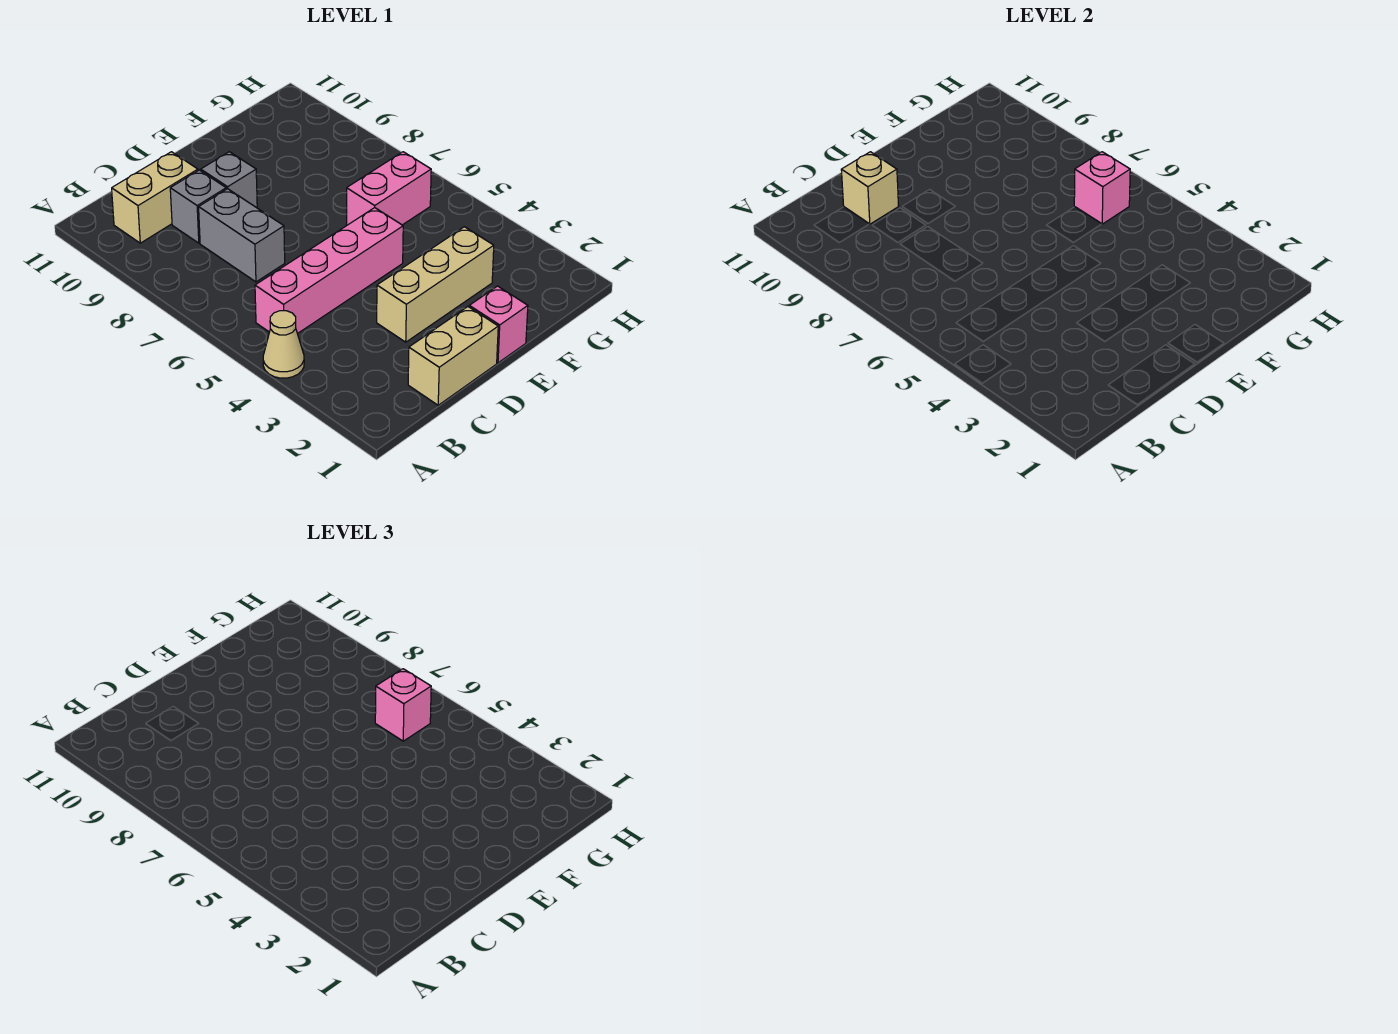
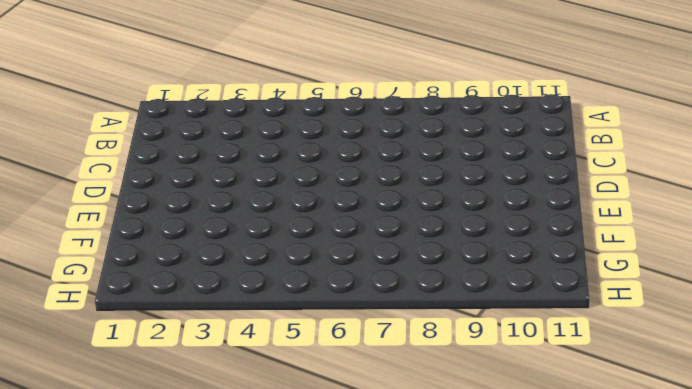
none -> tan cone A4 level 1
none -> pink brick B5:E5 level 1
none -> tan brick B10:C10 level 1

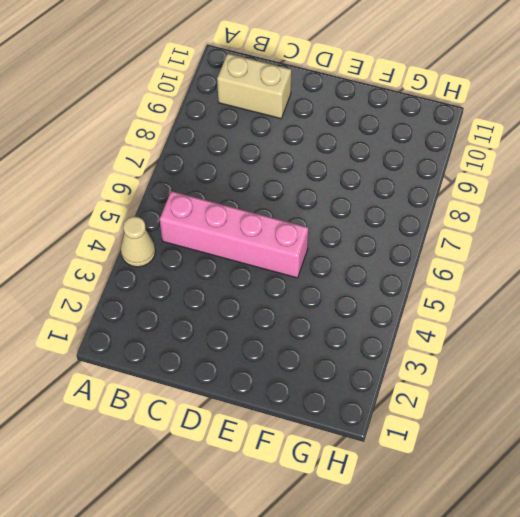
none -> tan brick C1:D1 level 1
none -> grey brick C7:C8 level 1
none -> grey brick C9 level 1

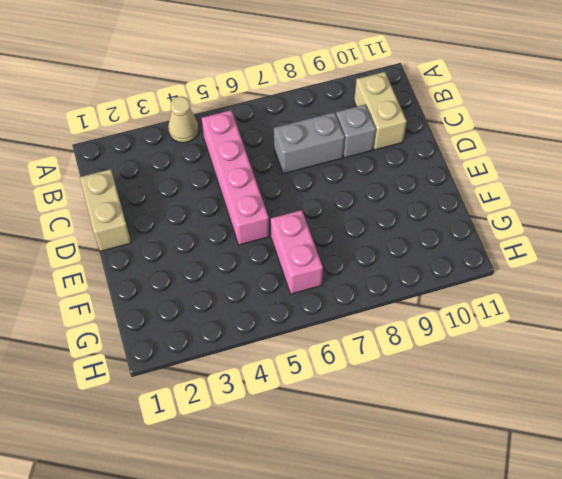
none -> tan brick D3:F3 level 1
none -> grey brick D9 level 1
none -> pink brick E1 level 1

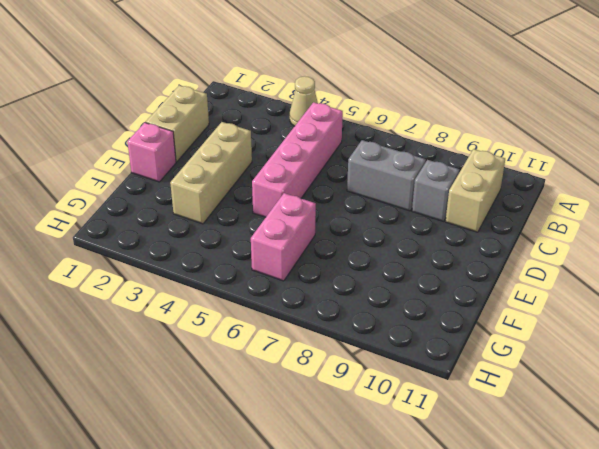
none -> grey brick D9 level 1
none -> tan brick C10 level 2
none -> pink brick G6 level 2

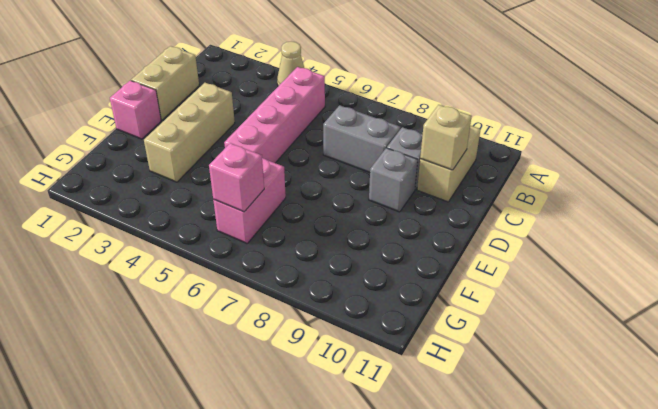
none -> pink brick G6 level 3

